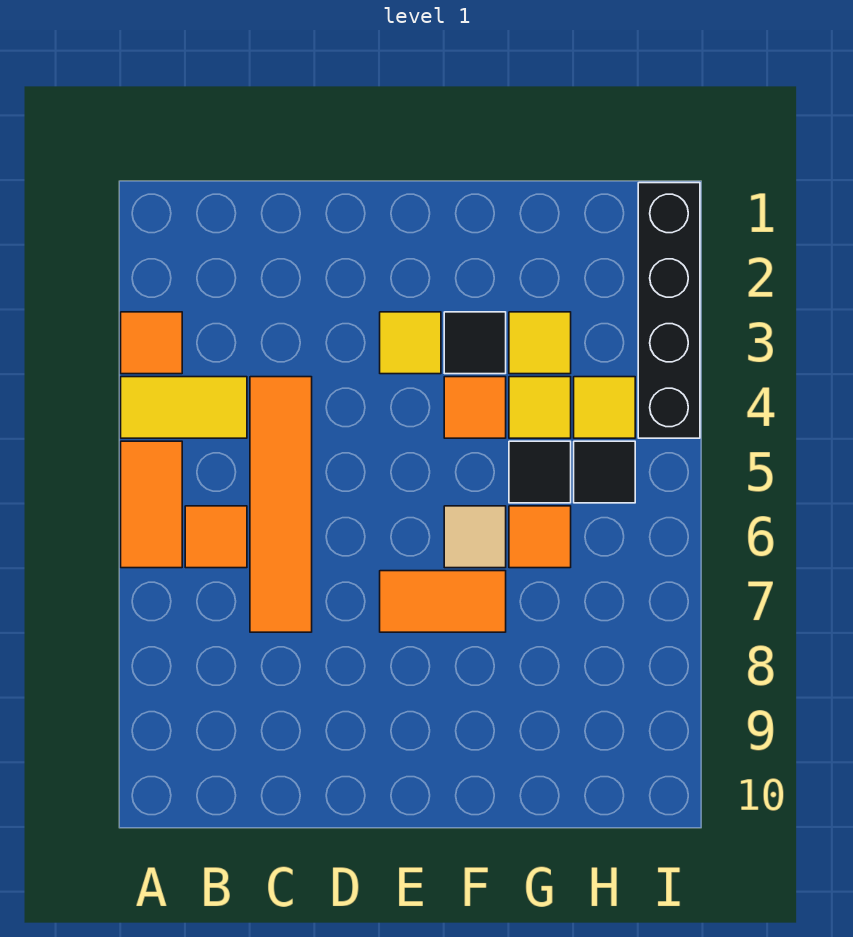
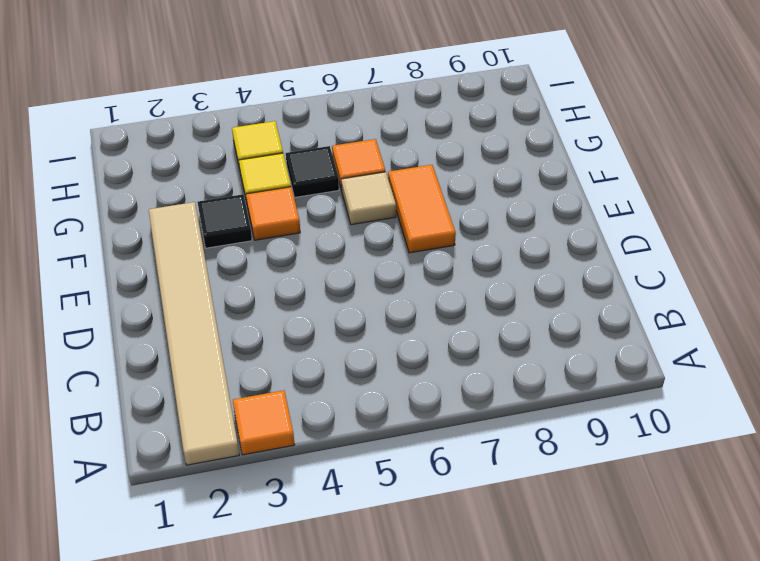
tan tile A2:F2 level 1 -> none
none -> yellow tile A4:B4 level 1
none -> orange tile A5:A6 level 1
none -> orange tile B6 level 1

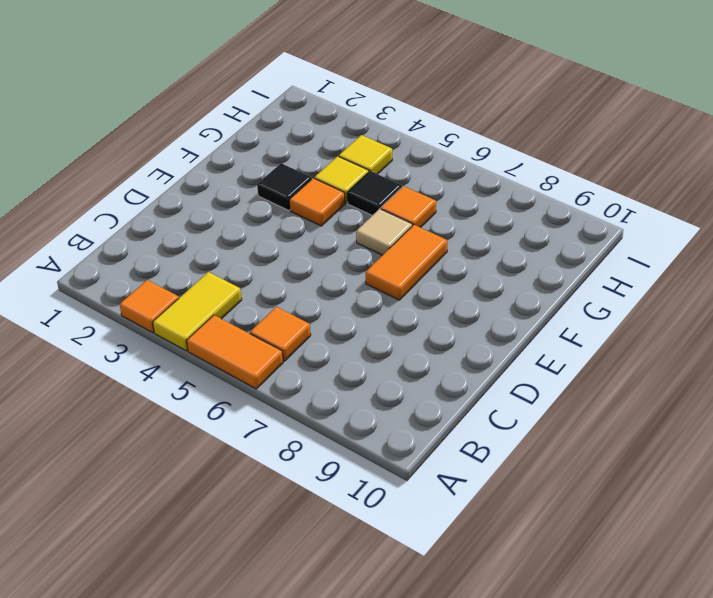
none -> orange tile C4:C7 level 1
none -> yellow tile E3 level 1
none -> yellow tile G3 level 1

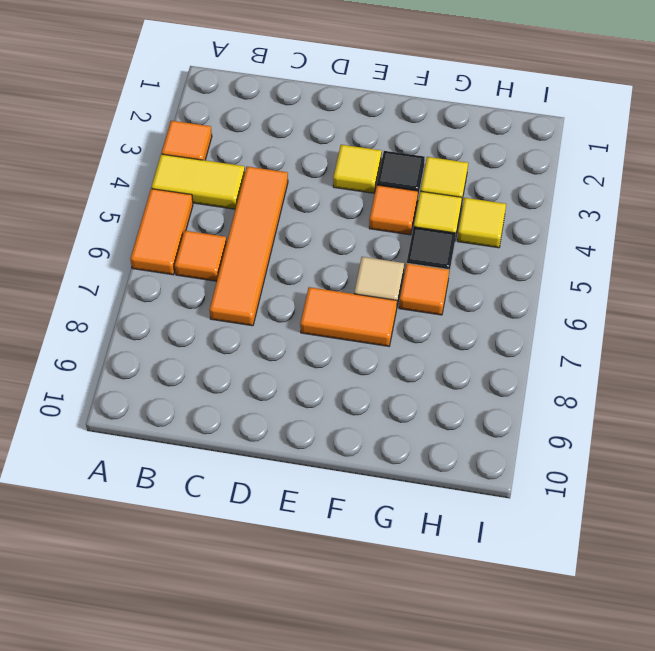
none -> black tile H5 level 1
none -> black brick I1:I4 level 1

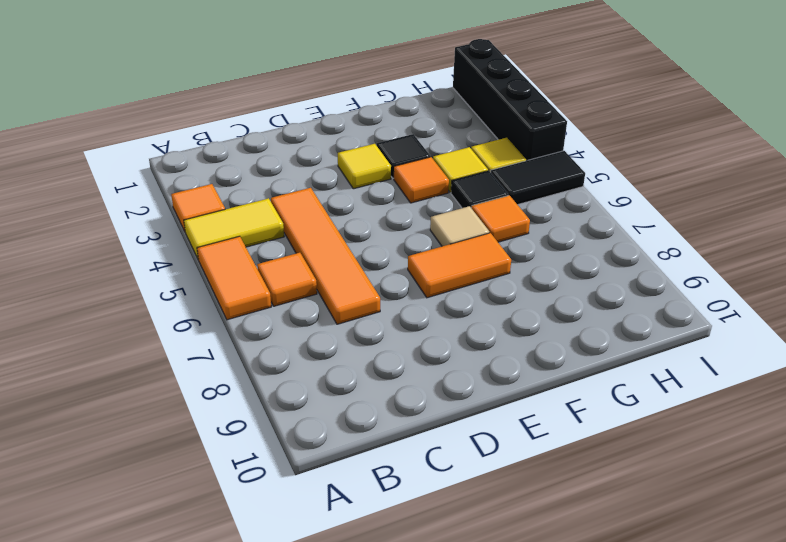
black tile H5:I5 level 1 -> black tile H5 level 1
none -> yellow tile G3 level 1

